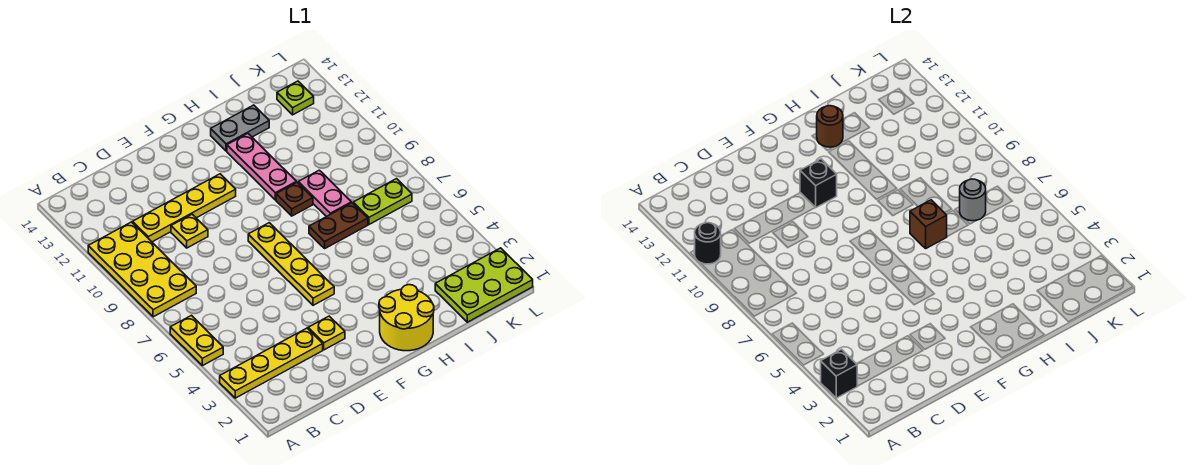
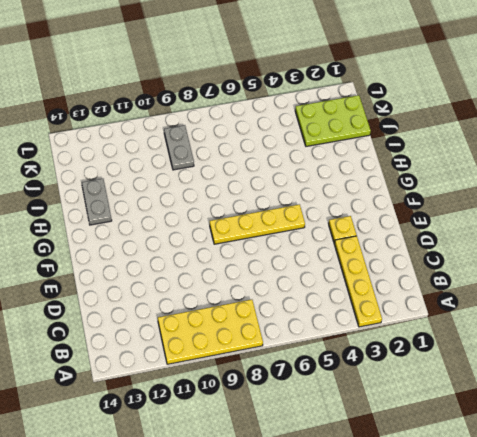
lime plate J1:K3 level 1 -> lime plate J1:L2 level 1
grey plate J9:K9 level 1 -> none
none -> yellow plate A5:A6 level 1
none -> yellow plate C11:F11 level 1
none -> yellow plate D10 level 1

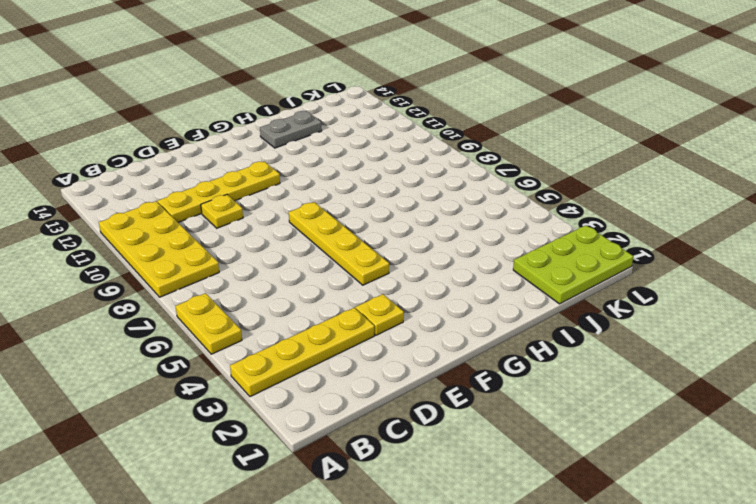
none -> yellow round brick G1:H2 level 1
none -> brown plate H7:I7 level 1
none -> brown plate H9 level 1

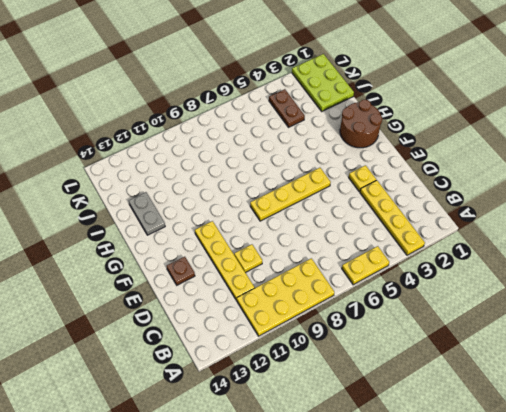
brown plate E13 level 1 -> brown plate H9 level 1
brown round brick G1:H2 level 1 -> yellow round brick G1:H2 level 1
brown plate J4:K4 level 1 -> brown plate H7:I7 level 1
none -> pink plate H10:H12 level 1
none -> pink plate I8:I9 level 1
none -> lime plate J7:K7 level 1

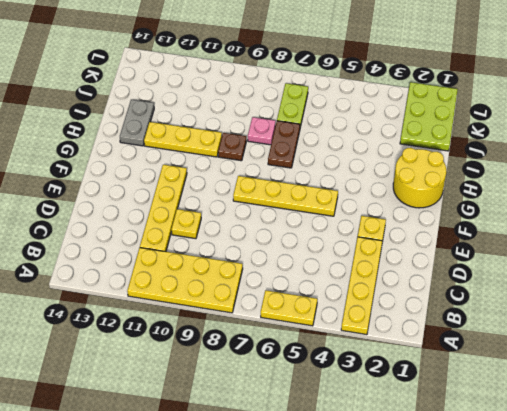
yellow plate H10:H12 level 1 -> pink plate H10:H12 level 1
pink plate I8 level 1 -> pink plate I8:I9 level 1
none -> lime plate K13 level 1
none -> black brick A3 level 2
none -> black round brick A11 level 2

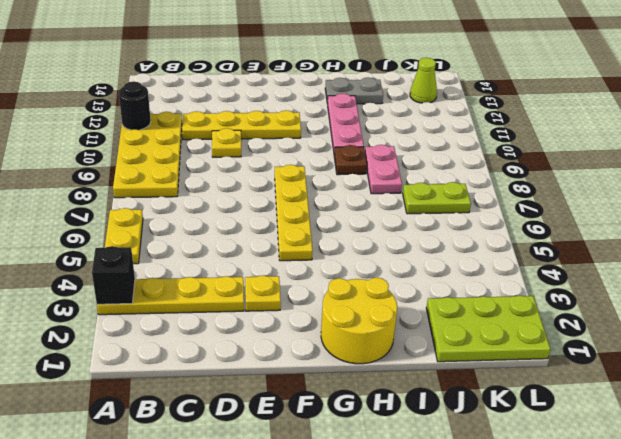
lime cone K13 level 1 -> lime plate K13 level 1
none -> brown plate H7:I7 level 1
none -> black brick F11 level 2
none -> brown brick H7 level 2

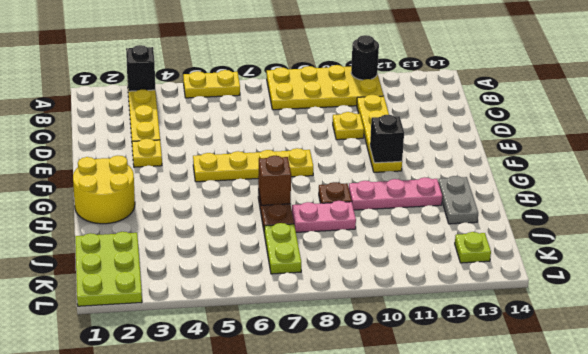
none -> brown round brick H13 level 2
none -> grey round brick J7 level 2

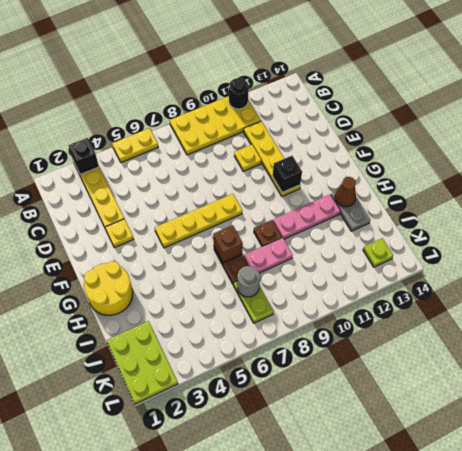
brown cone H13 level 2 -> brown round brick H13 level 2

